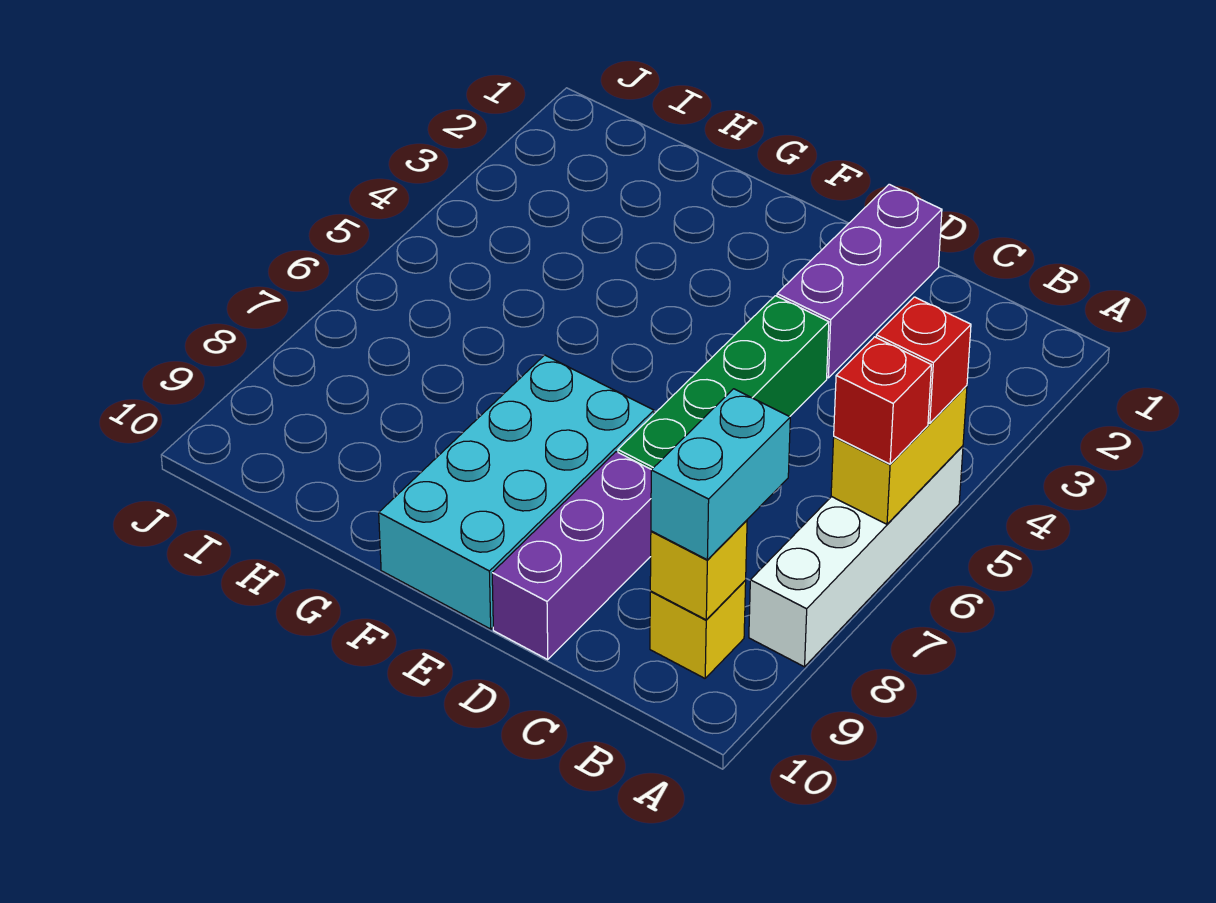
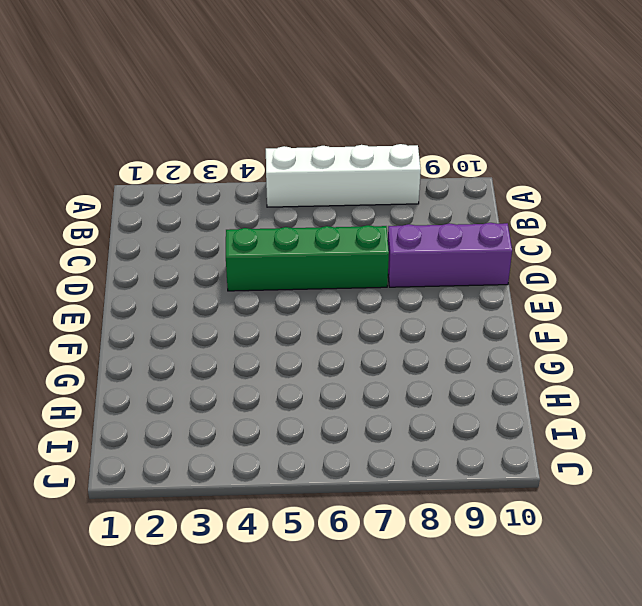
none -> yellow brick B9 level 1
none -> purple brick D1:D3 level 1

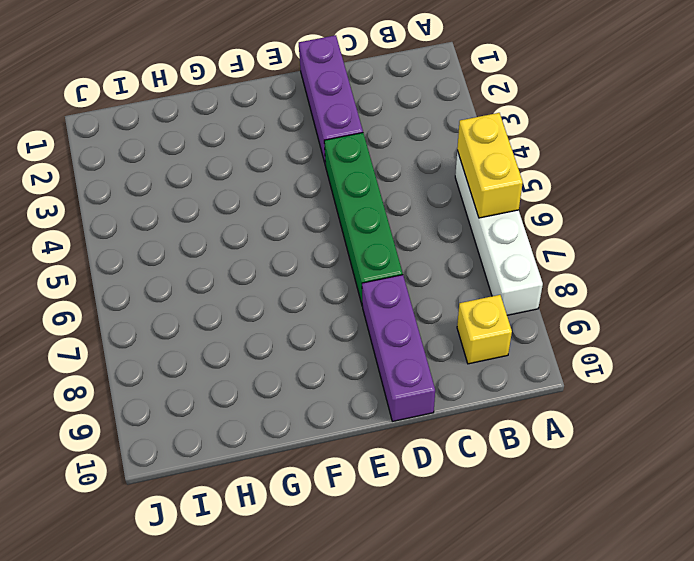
none -> cyan brick E7:F10 level 1
none -> yellow brick B9 level 2

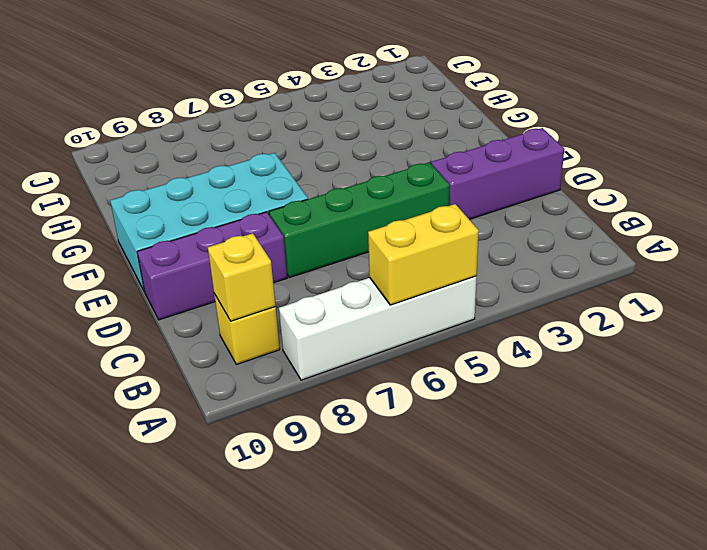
none -> red brick A5 level 3
none -> red brick A6 level 3

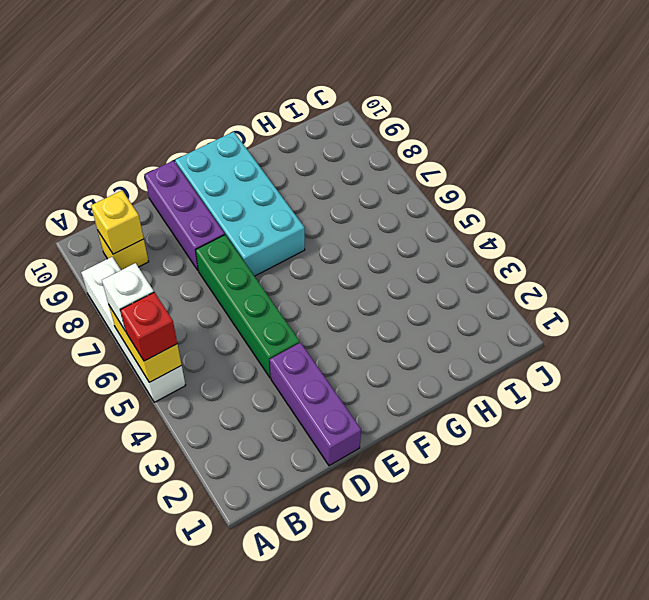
white brick A6 level 3 -> red brick A6 level 3
none -> cyan brick B8:B9 level 3

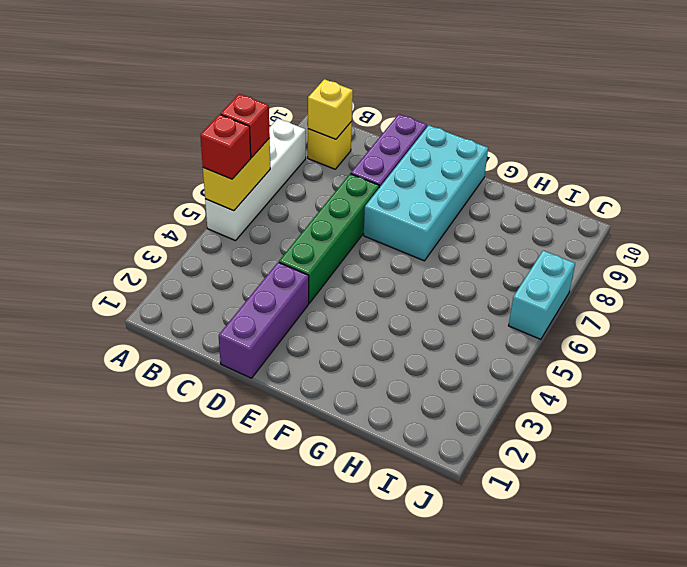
cyan brick J6:J7 level 1 -> cyan brick B8:B9 level 3

